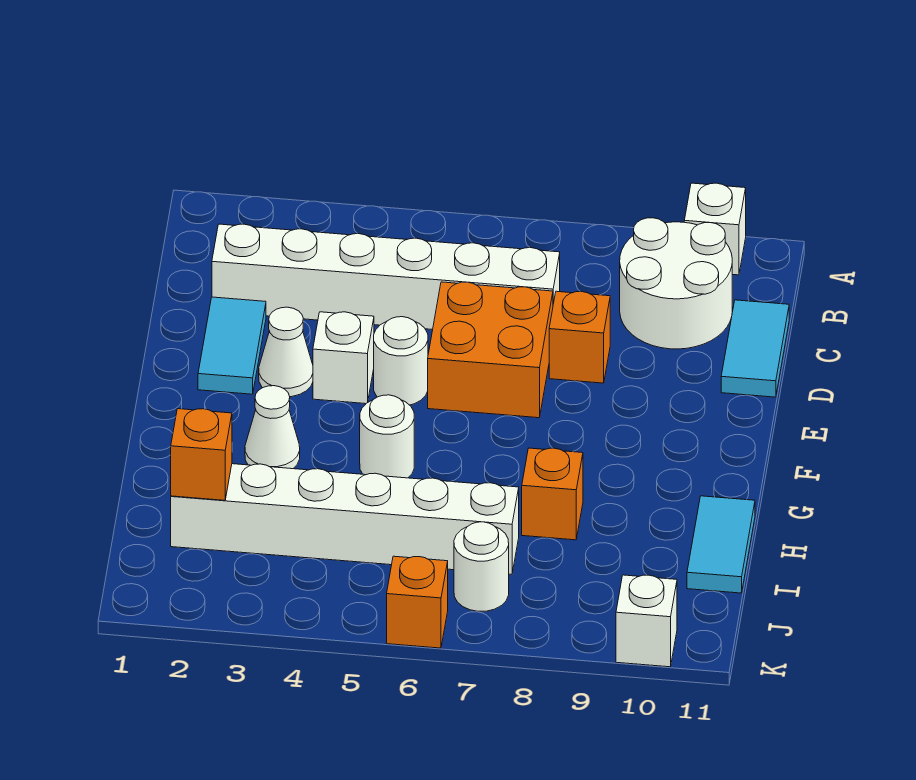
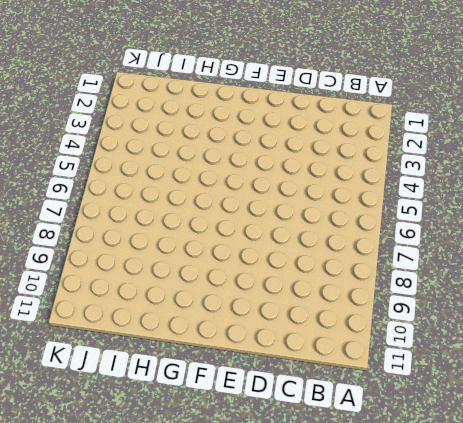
none -> white brick A10 level 1
none -> white round brick B9:C10 level 1
none -> white brick C2:C7 level 1

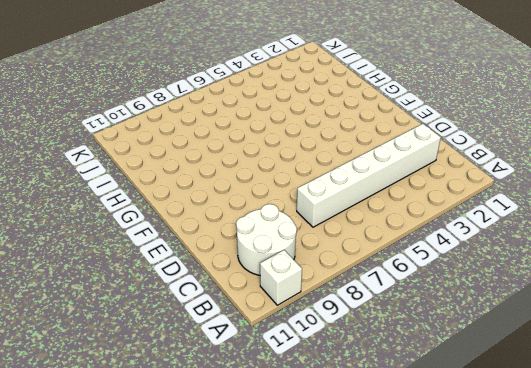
none -> cyan tile C11:D11 level 1
none -> cyan tile D2:E2 level 1
none -> orange brick D6:E7 level 1

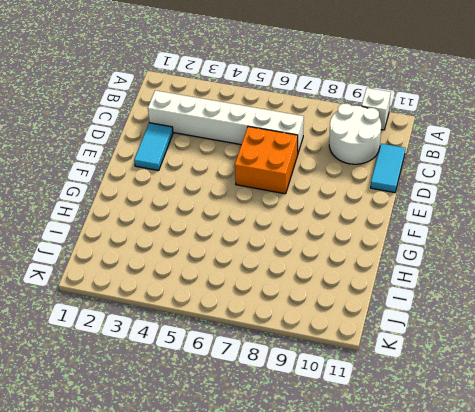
none -> orange brick D8 level 1
none -> white cone E3 level 1
none -> white brick E4 level 1

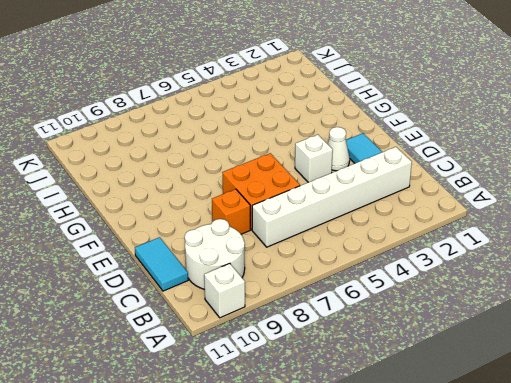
none -> white round brick E5 level 1
none -> white cone G3 level 1
none -> white round brick G5 level 1

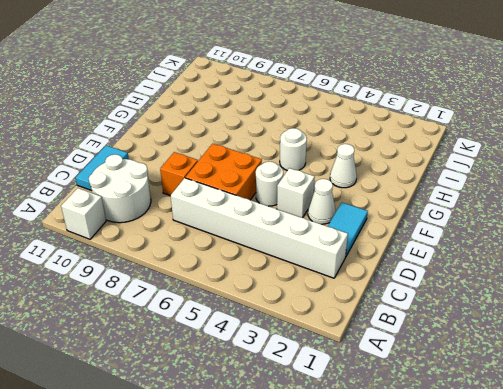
none -> orange brick H8 level 1
none -> cyan tile H11:I11 level 1
none -> white brick I2:I7 level 1

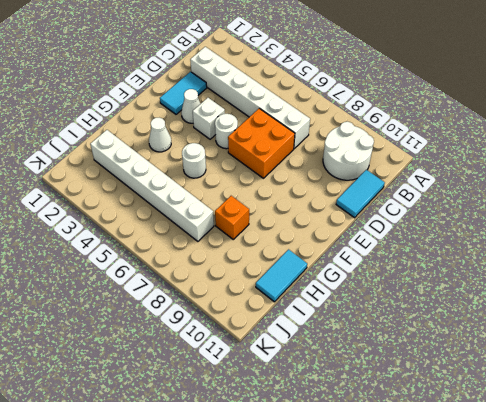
none -> white brick A10 level 1
none -> orange brick D8 level 1
none -> white round brick J7 level 1

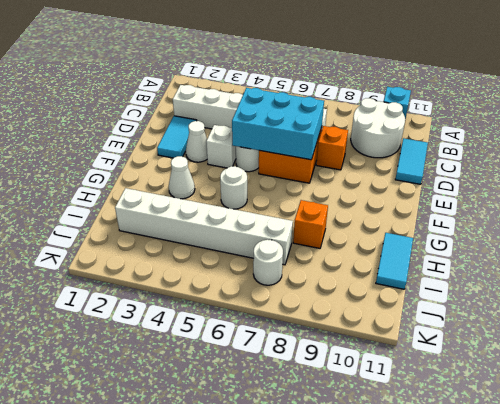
cyan brick A10 level 1 -> white brick A10 level 1
cyan brick D5:E7 level 2 -> none
none -> orange brick K6 level 1
none -> white brick K10 level 1
none -> orange brick I2 level 2

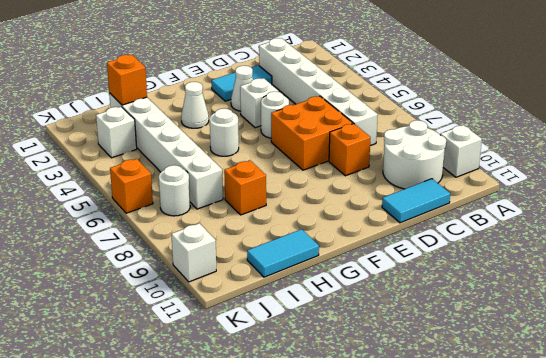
white brick J3 level 1 -> none

